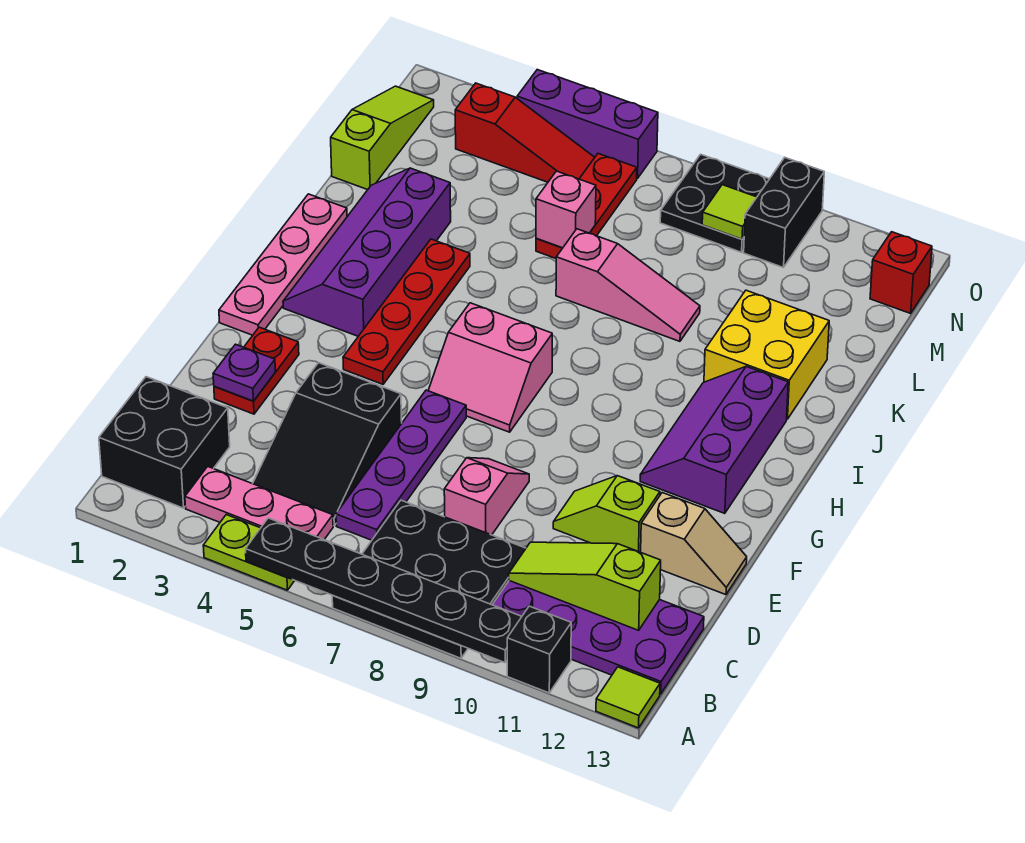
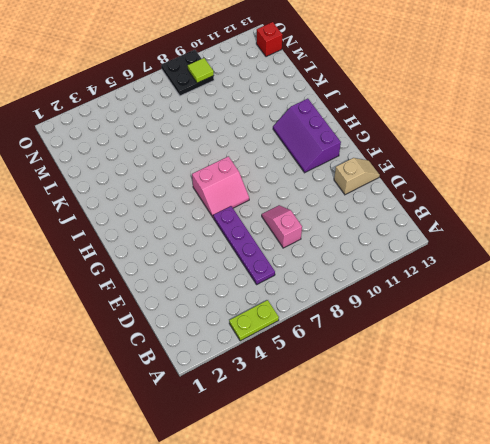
none -> black plate A7:C9 level 1
none -> black brick A11 level 1
none -> lime tile A13 level 1
none -> black brick B1:C2 level 1

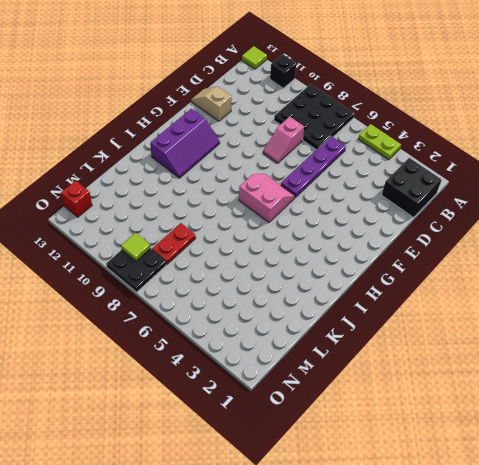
red plate L8:M8 level 1 -> red plate E2:F2 level 1
none -> pink plate B3:B5 level 1
none -> purple plate B10:C13 level 1
none -> black slope C4:E5 level 1 top E
none -> lime slope E10:E11 level 1 top 11

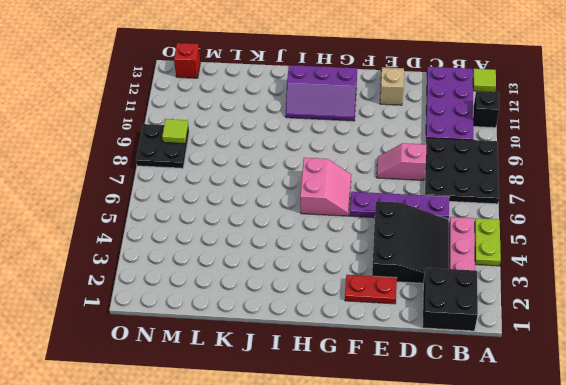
black slope C3:E5 level 1 top E -> black slope C4:E5 level 1 top E
none -> lime slope E10:E11 level 1 top 11
none -> pink plate G1:J1 level 1
none -> red plate G4:J4 level 1
none -> purple slope H2:K3 level 1 top 3

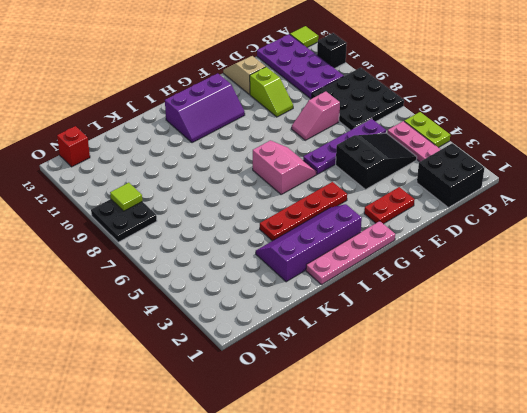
purple slope H2:K3 level 1 top 2 -> purple slope H2:K3 level 1 top 3
none -> yellow brick J11:K12 level 1
none -> pink slope K7:K9 level 1 top 7
none -> lime slope L1:N1 level 1 top L
none -> red plate L6:N6 level 1

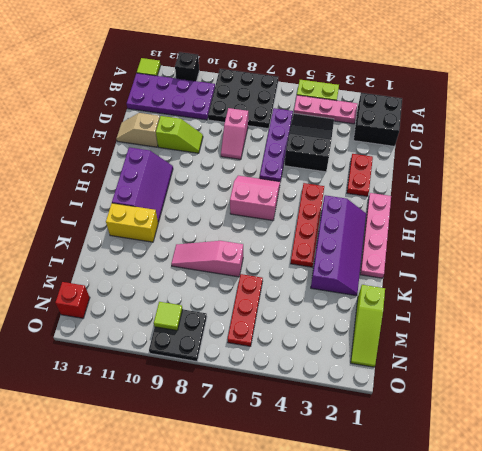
yellow brick J11:J12 level 1 -> yellow brick J11:K12 level 1
none -> red slope N3:N5 level 1 top 3
none -> black brick N10:O10 level 1
none -> purple brick O4:O6 level 1
none -> black plate A5:A10 level 2

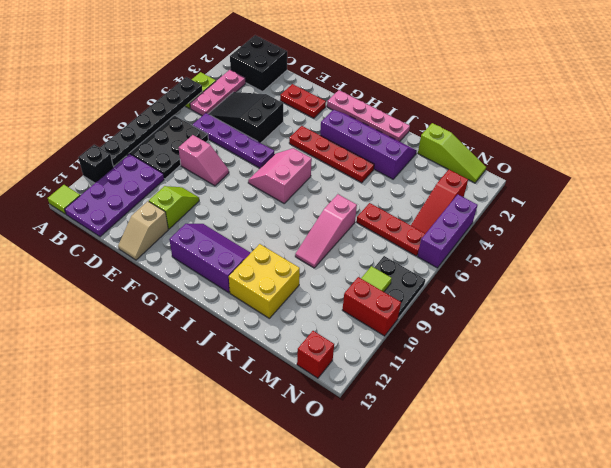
red brick N10:O10 level 1 -> black brick N10:O10 level 1
none -> lime slope C10:C12 level 2 top 12
none -> purple plate E2 level 2
none -> pink brick L6 level 2

